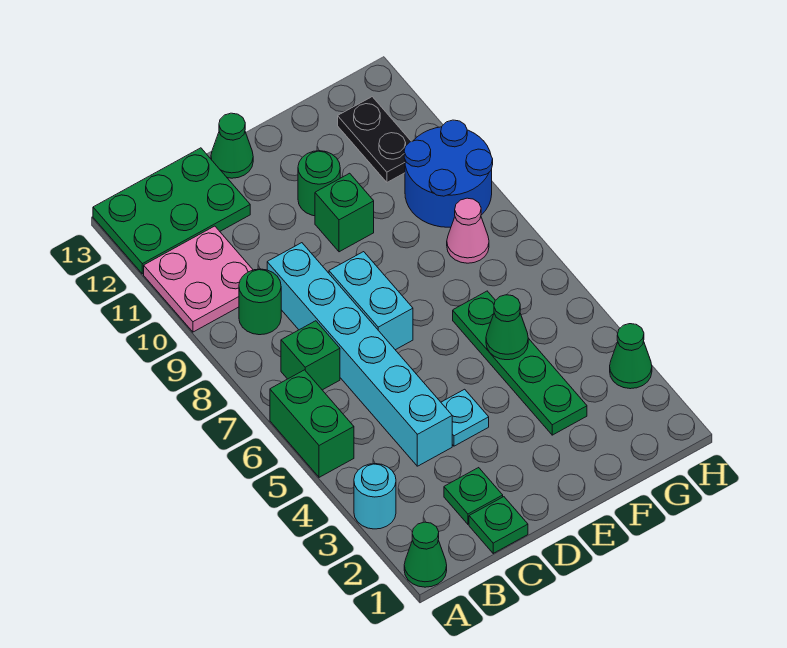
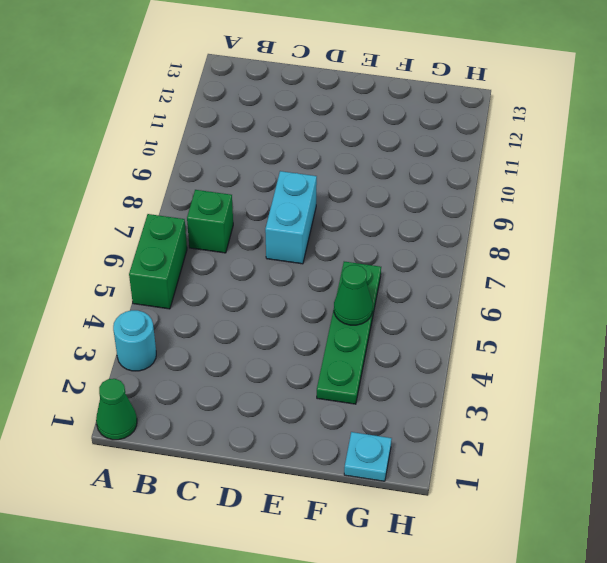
cyan plate G1 level 1 -> cyan plate D4 level 1
none -> pink plate A10:B11 level 1
none -> green plate A12:C13 level 1
none -> green round brick B9 level 1

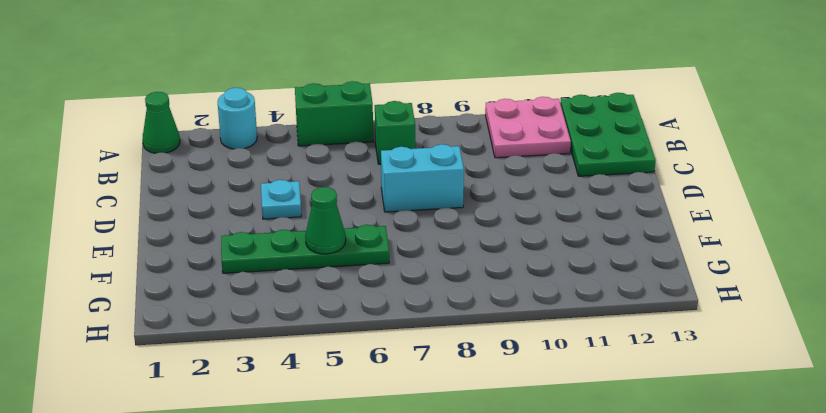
none -> green round brick B9 level 1
none -> green plate C1 level 1
none -> green plate C2 level 1

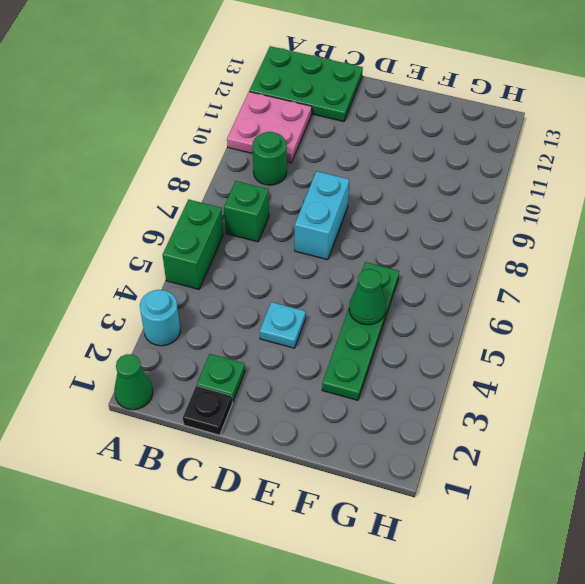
black plate C1 level 1 -> green plate C1 level 1
none -> cyan brick C4:C9 level 1
none -> green cone D13 level 1
none -> green brick E10 level 1

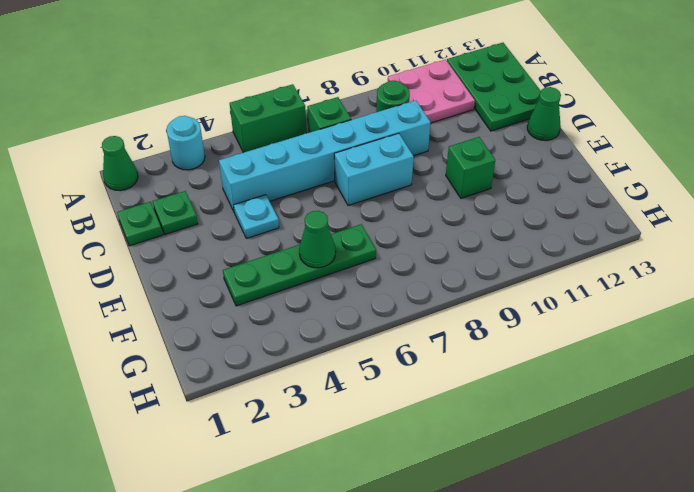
none -> green round brick E11 level 1
none -> pink cone G8 level 1
none -> blue round brick G9:H10 level 1

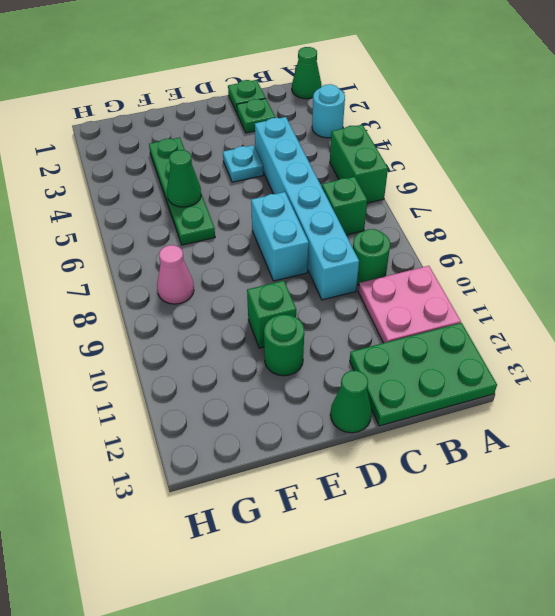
none -> blue round brick G9:H10 level 1
none -> black plate G11:G12 level 1
none -> green cone H3 level 1

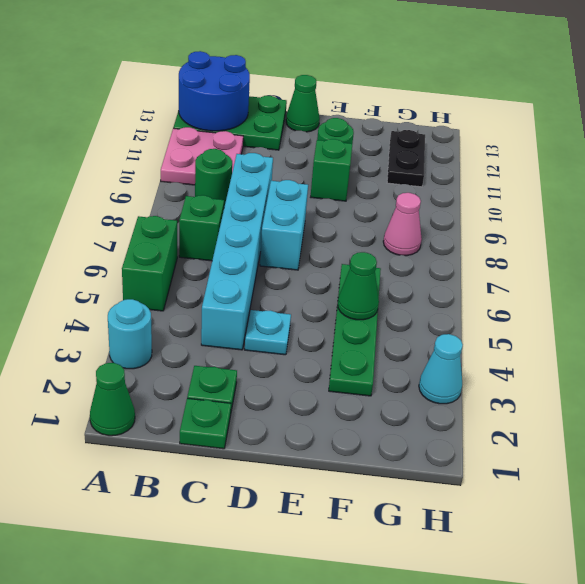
blue round brick A12:B13 level 2 -> blue round brick G9:H10 level 1
cyan cone H3 level 1 -> green cone H3 level 1

